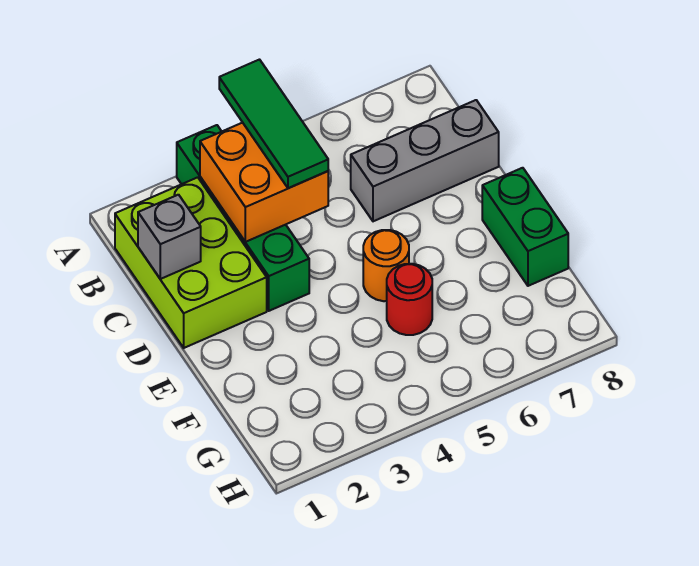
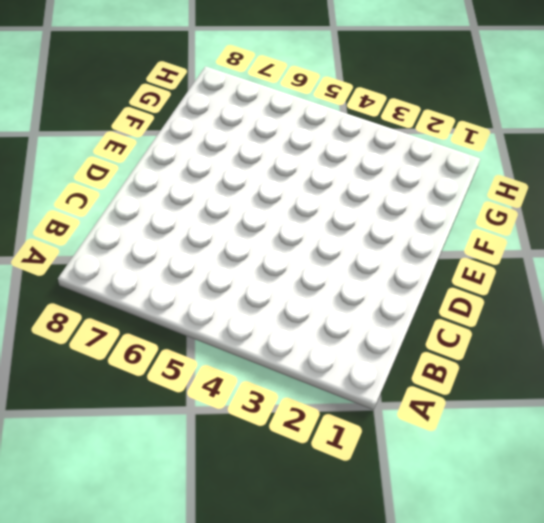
none -> green brick A3:D3 level 1
none -> lime brick B1:D2 level 1

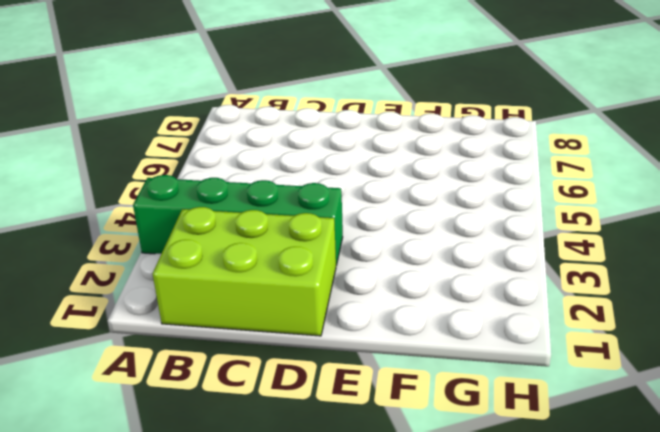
none -> grey brick C6:C8 level 1
none -> orange round brick E5 level 1

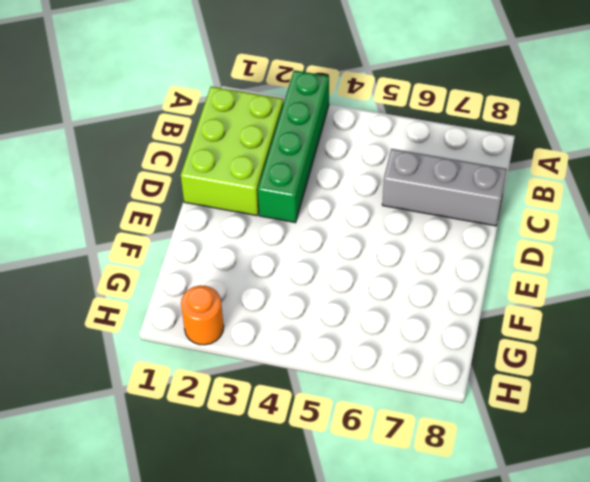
orange round brick H2 level 1 -> orange round brick E5 level 1
none -> green brick E8:F8 level 1
none -> red round brick F5 level 1

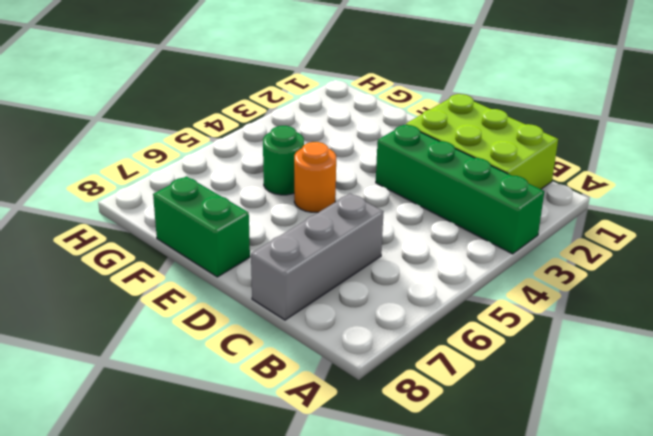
green round brick F5 level 1 -> red round brick F5 level 1
none -> orange brick B3:C4 level 2
none -> grey brick C1 level 2

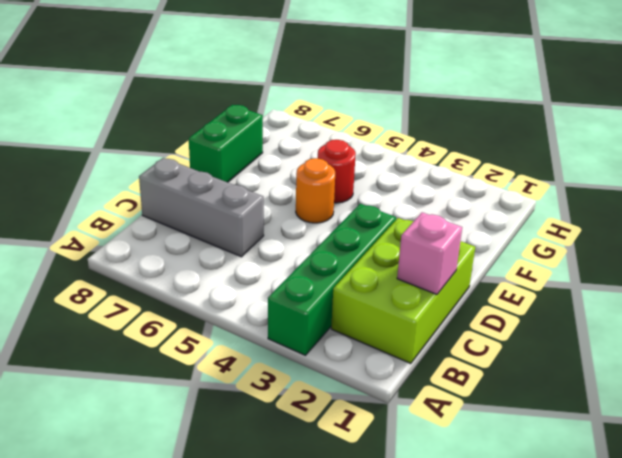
pink brick C1 level 2 -> grey brick C1 level 2
none -> orange brick B3:C4 level 2
none -> green tile A4:C4 level 3

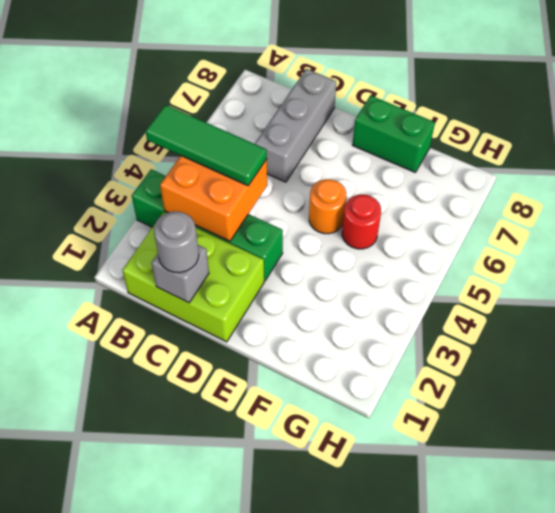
grey round brick C1 level 3 -> none

